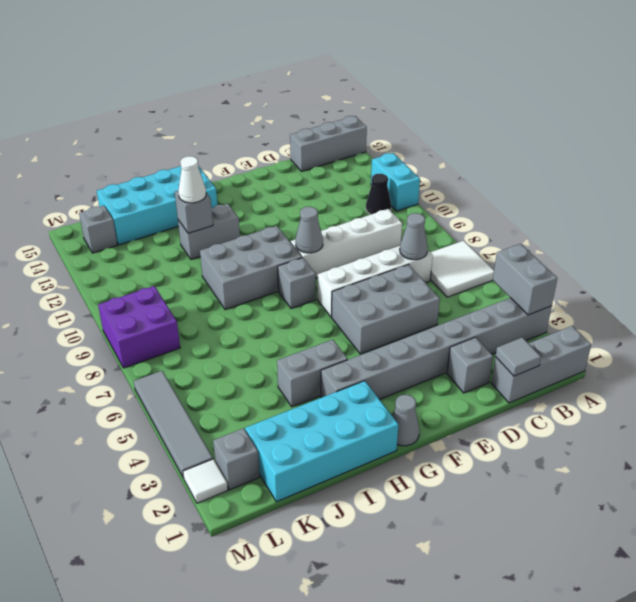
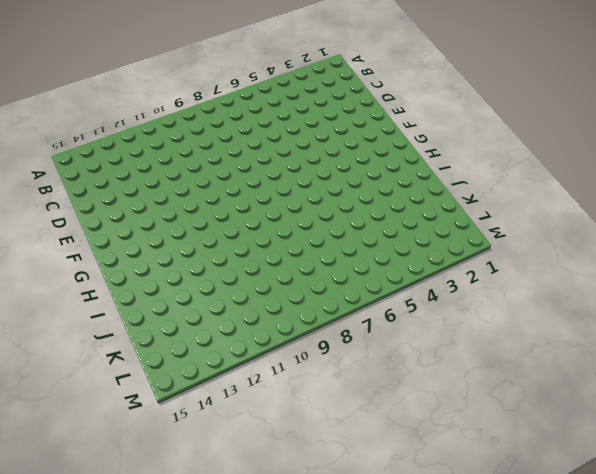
none -> grey brick A1:C1 level 1
none -> grey brick A3:H3 level 1
none -> white tile A6:B7 level 1

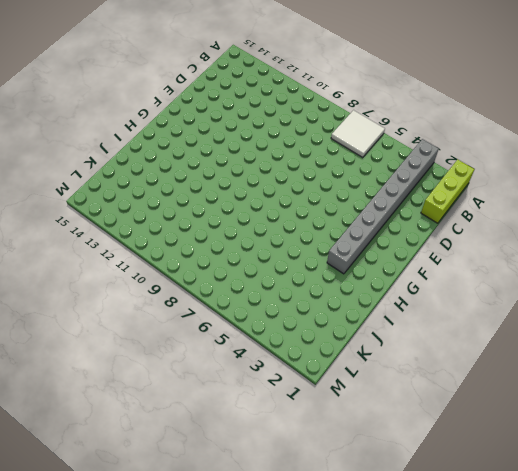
lime brick A1:C1 level 1 -> grey brick A1:C1 level 1
none -> cyan brick A11:A12 level 1
none -> grey brick A15:C15 level 1
none -> black cone B11 level 1

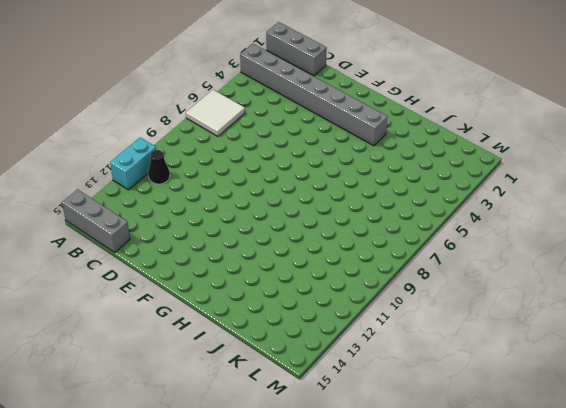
none -> white brick C7:F7 level 1
none -> white brick C9:F9 level 1
none -> grey brick D2 level 1

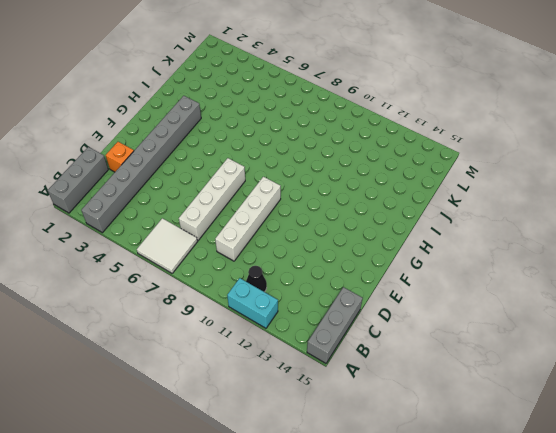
orange brick D2 level 1 -> grey brick D2 level 1
none -> grey brick D5:F6 level 1
none -> grey cone G1 level 1
none -> grey brick G8 level 1

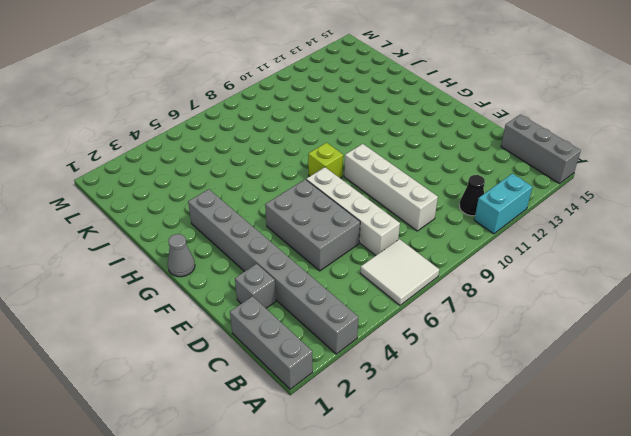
lime brick G8 level 1 -> grey brick G8 level 1
none -> grey brick G9:I10 level 1
none -> cyan brick H1:K2 level 1
none -> grey brick H4:I4 level 1

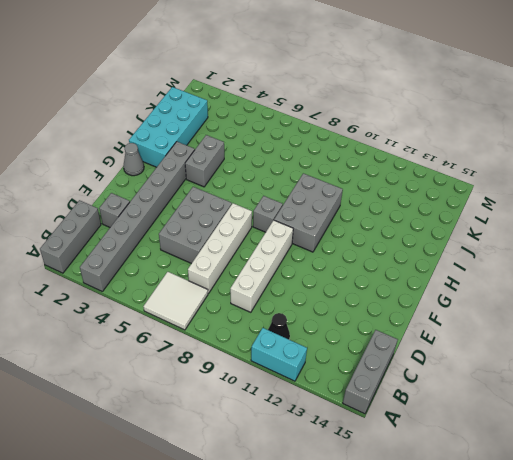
none -> grey brick H12:I12 level 1
none -> cyan brick H14:K15 level 1
none -> grey brick L2 level 1

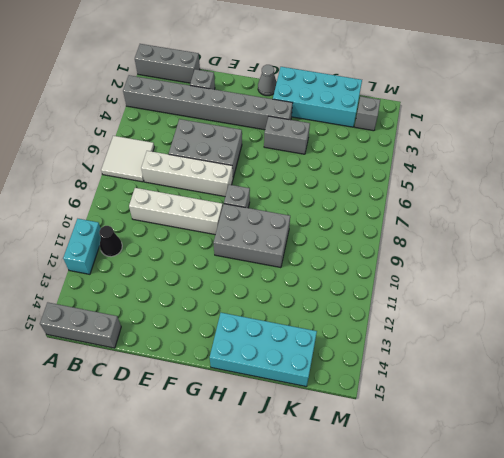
none -> grey brick H12:I12 level 1
none -> purple brick L8:M9 level 1
none -> grey brick L14 level 1

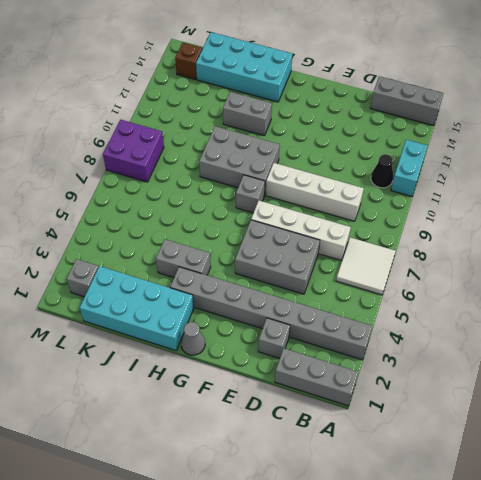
brown brick L14 level 1 -> grey brick L14 level 1
none -> white tile M2 level 1
none -> grey tile M3:M6 level 1
none -> grey brick A3:A4 level 2

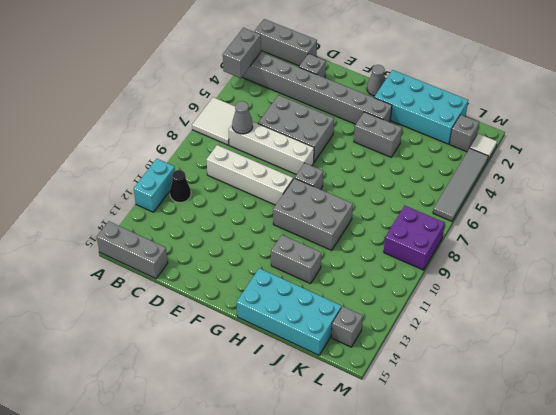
none -> grey tile C1 level 2
none -> grey cone F9 level 2
none -> grey brick I12 level 2

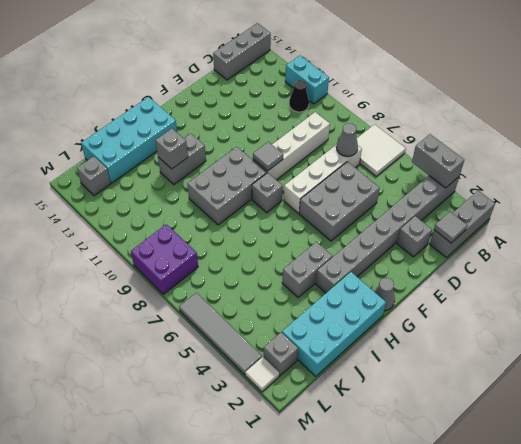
grey tile F9 level 2 -> grey cone F9 level 2
none -> white cone I12 level 3

